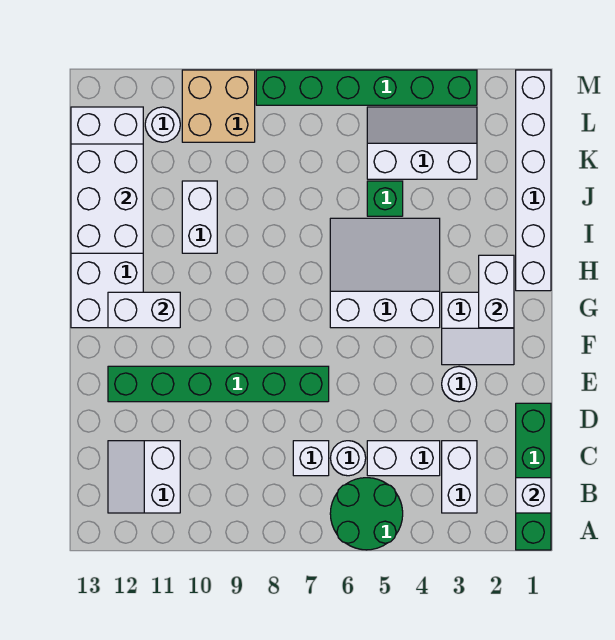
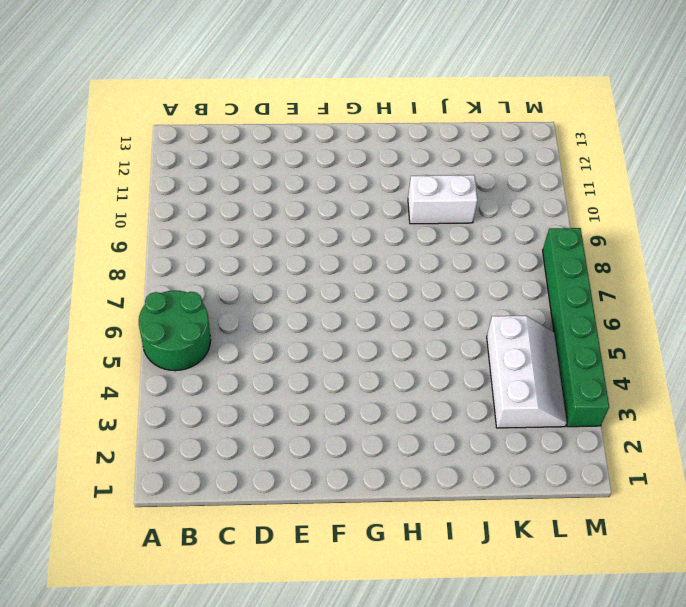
none -> green brick A1:D1 level 1
none -> white brick B3:C3 level 1
none -> white slope B11:C12 level 1 top 11

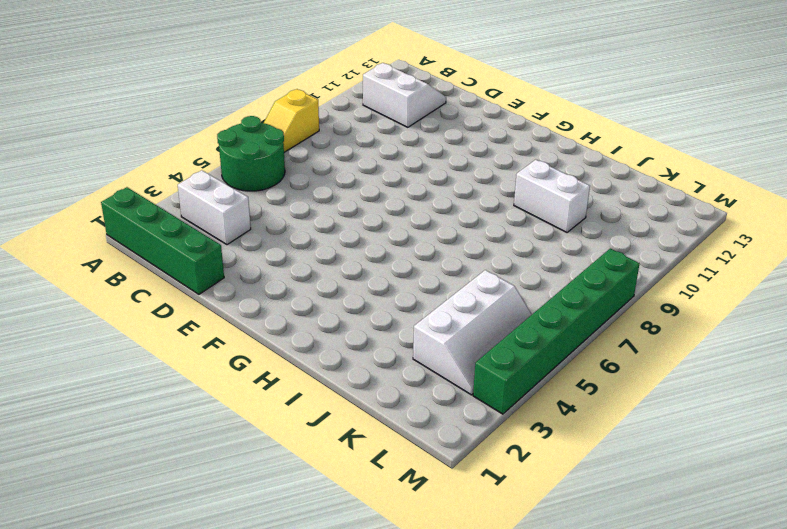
yellow slope A7:A8 level 1 top 8 -> none
none -> white brick C4:C5 level 1
none -> white round brick C6 level 1
none -> white brick C7 level 1

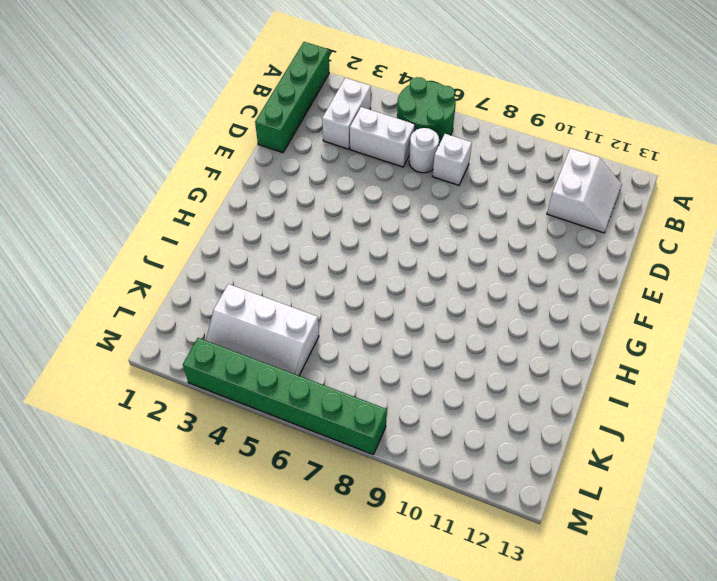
none -> white round brick E3 level 1
none -> green brick E7:E12 level 1
none -> white slope F2:G3 level 1 top G

